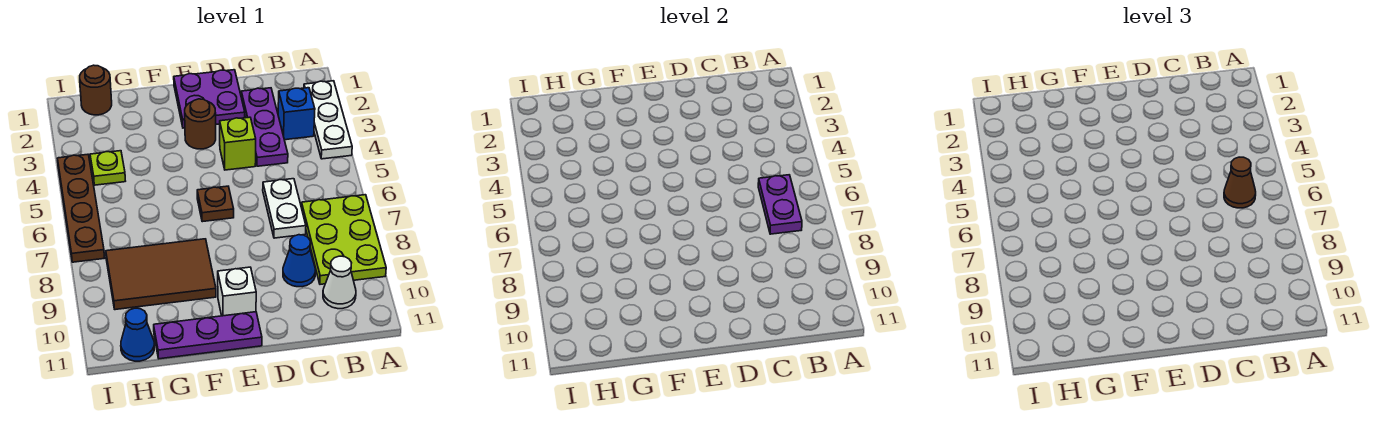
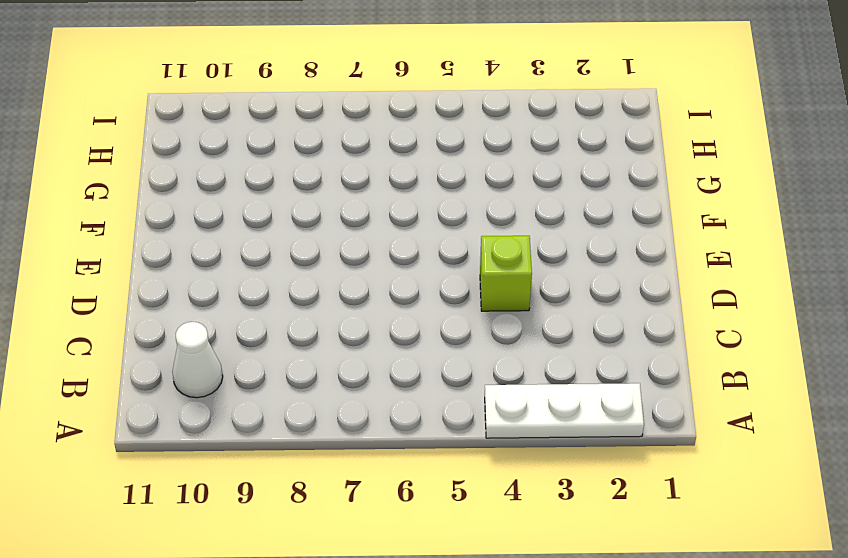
none -> lime plate A7:B9 level 1
none -> blue brick B3 level 1
none -> purple plate C2:C4 level 1

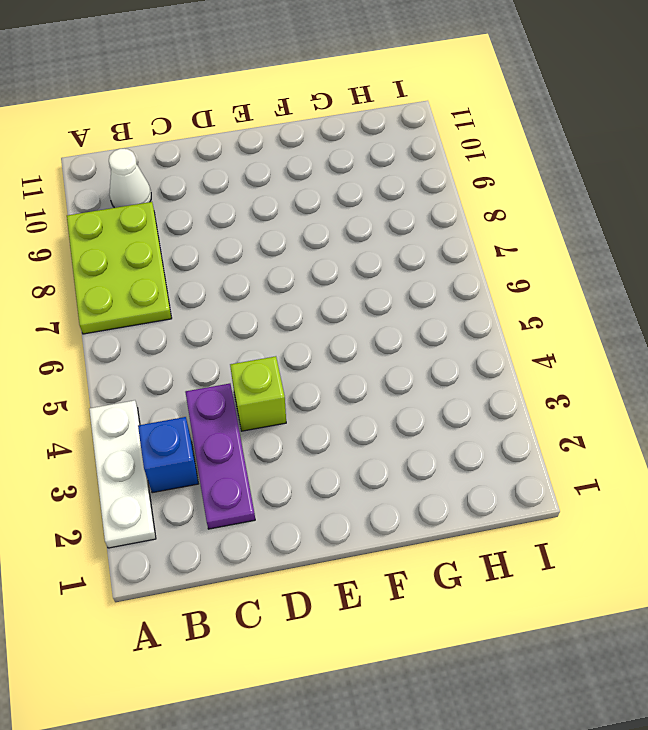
none -> white plate C6:C7 level 1
none -> blue cone C9 level 1
none -> purple plate D1:E2 level 1

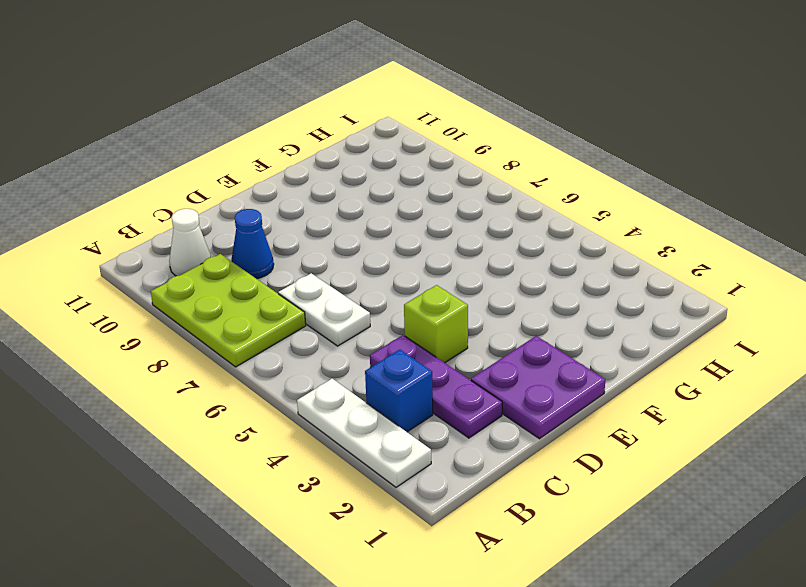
none -> brown round brick E3 level 1
none -> brown plate E6 level 1
none -> white brick E10 level 1

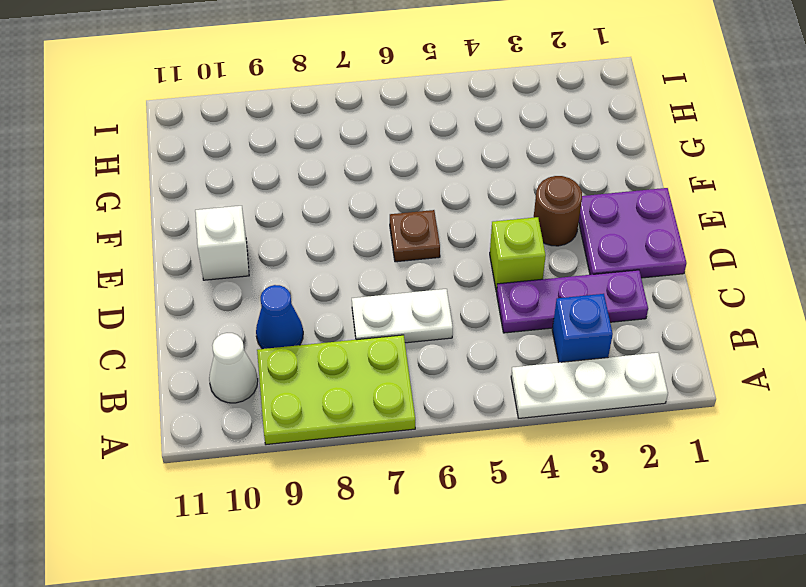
none -> purple plate E11:G11 level 1
none -> brown tile F8:H9 level 1
none -> brown round brick H1 level 1

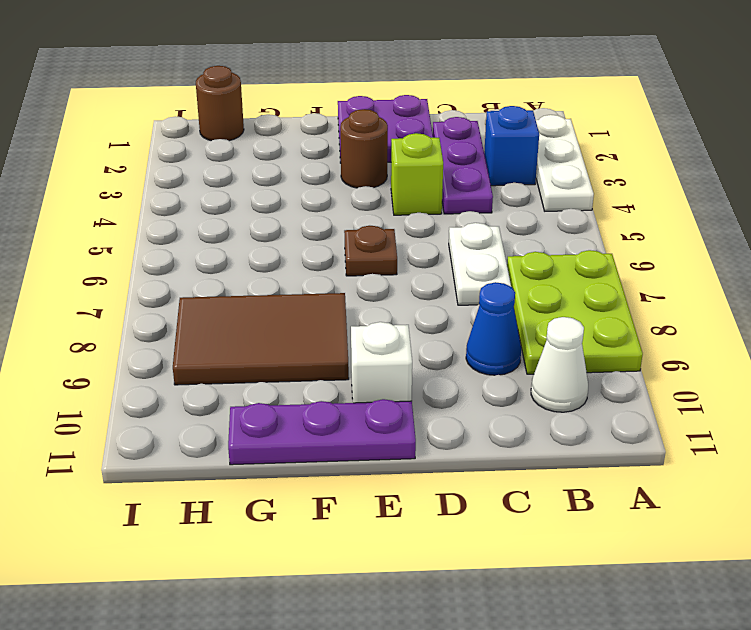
none -> lime plate H4 level 1
none -> blue cone H11 level 1
none -> brown plate I4:I7 level 1

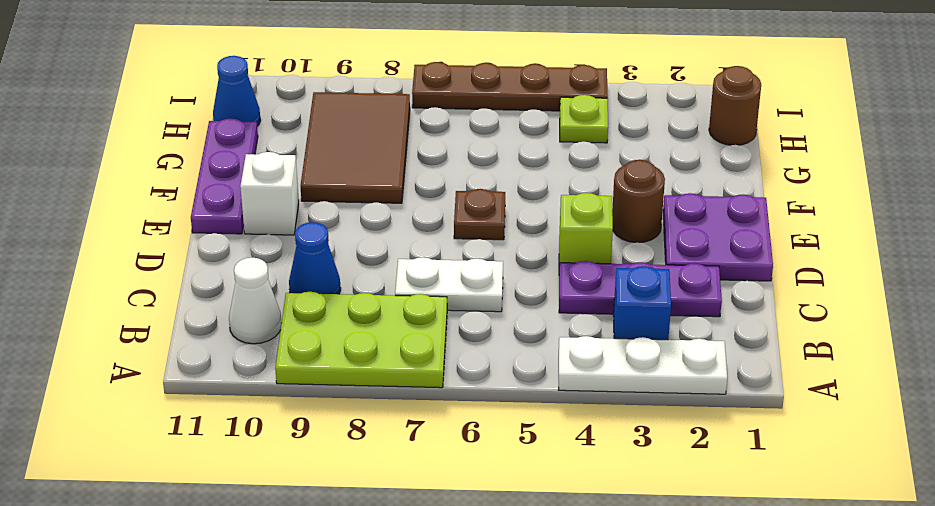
none -> purple plate B6:B7 level 2
none -> brown cone B6 level 3

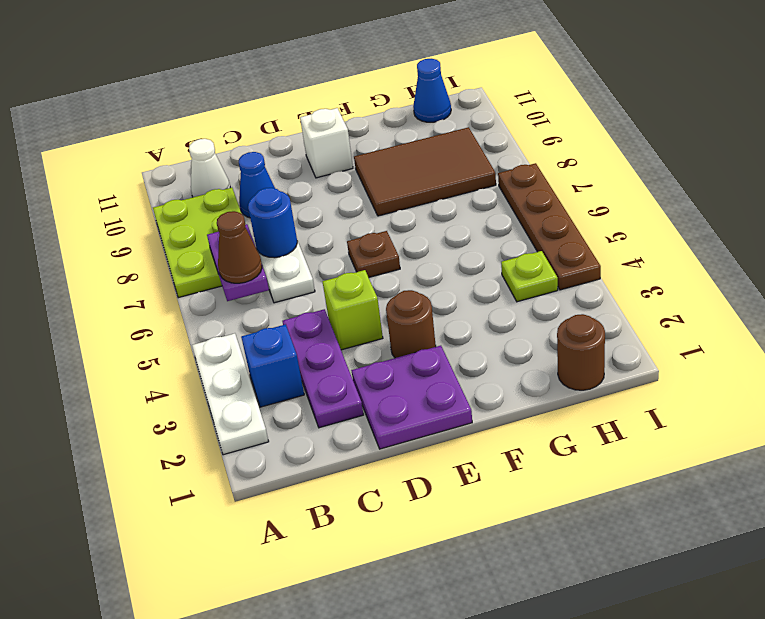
blue round brick C7 level 2 -> none
none -> purple plate E11:G11 level 1

